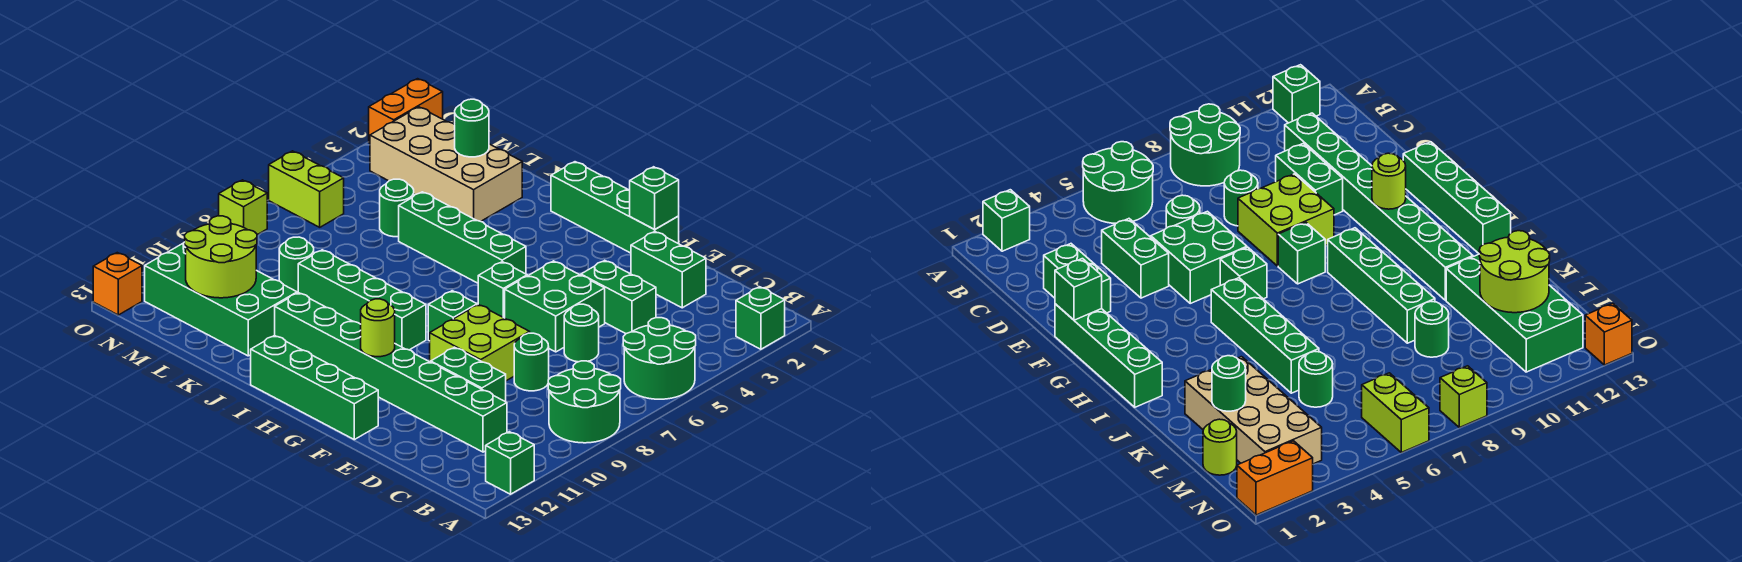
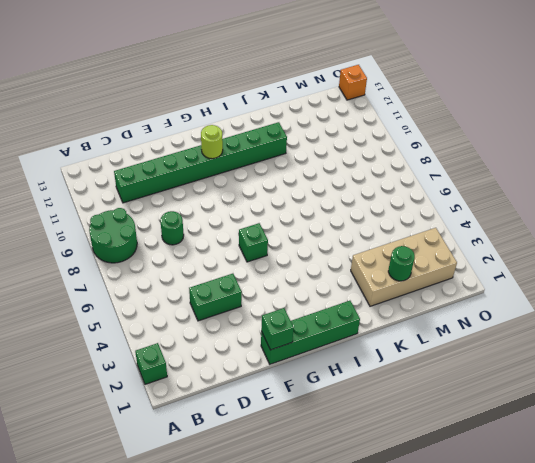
none -> green round brick A5:B6 level 1
none -> green brick A12 level 1
none -> green brick D2:E2 level 1
none -> green round brick D6 level 1

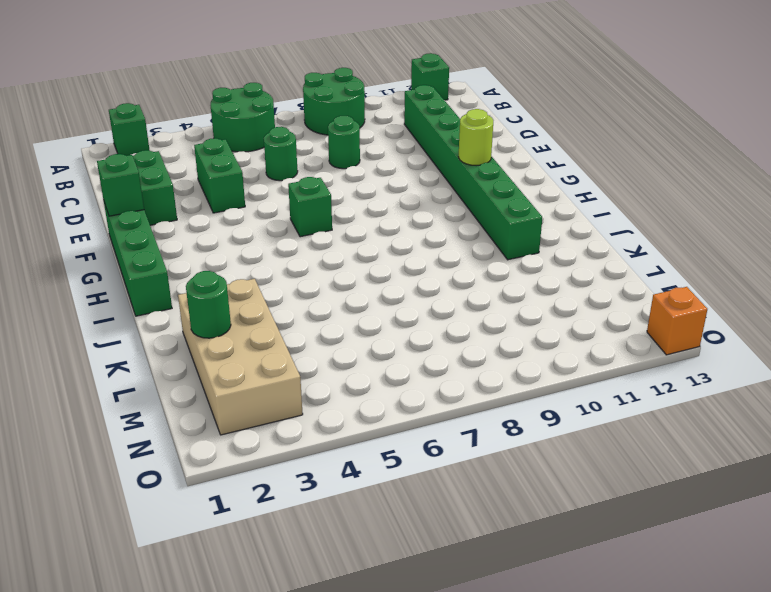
none -> green brick D10:E10 level 1
none -> green brick E5:F6 level 1
none -> lime brick E8:F9 level 1
none -> green brick F13:I13 level 1

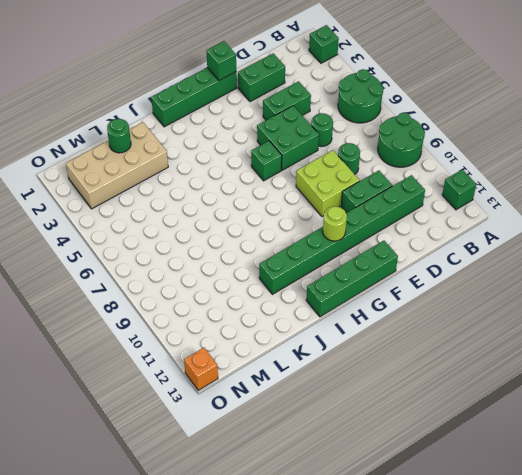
none -> green brick G8 level 1
none -> green brick H5:K5 level 1
none -> green brick H9:K9 level 1
none -> green brick K11:N12 level 1

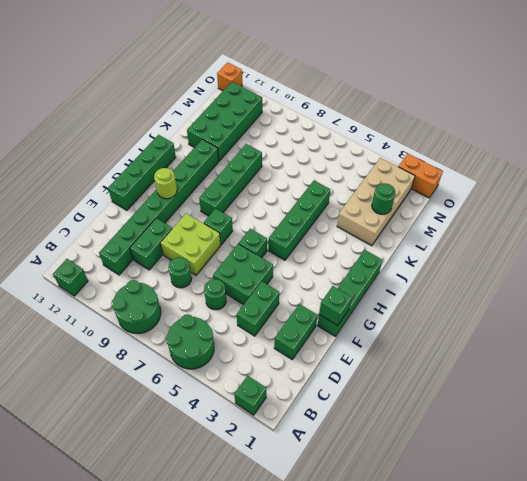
none -> green round brick L5 level 1
none -> green round brick L9 level 1
none -> lime round brick M1 level 1
none -> lime brick N6:O6 level 1

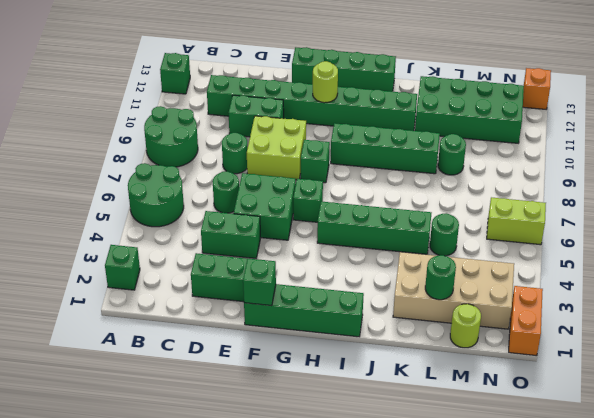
none -> lime brick O8 level 1
none -> lime round brick L11:M12 level 2

